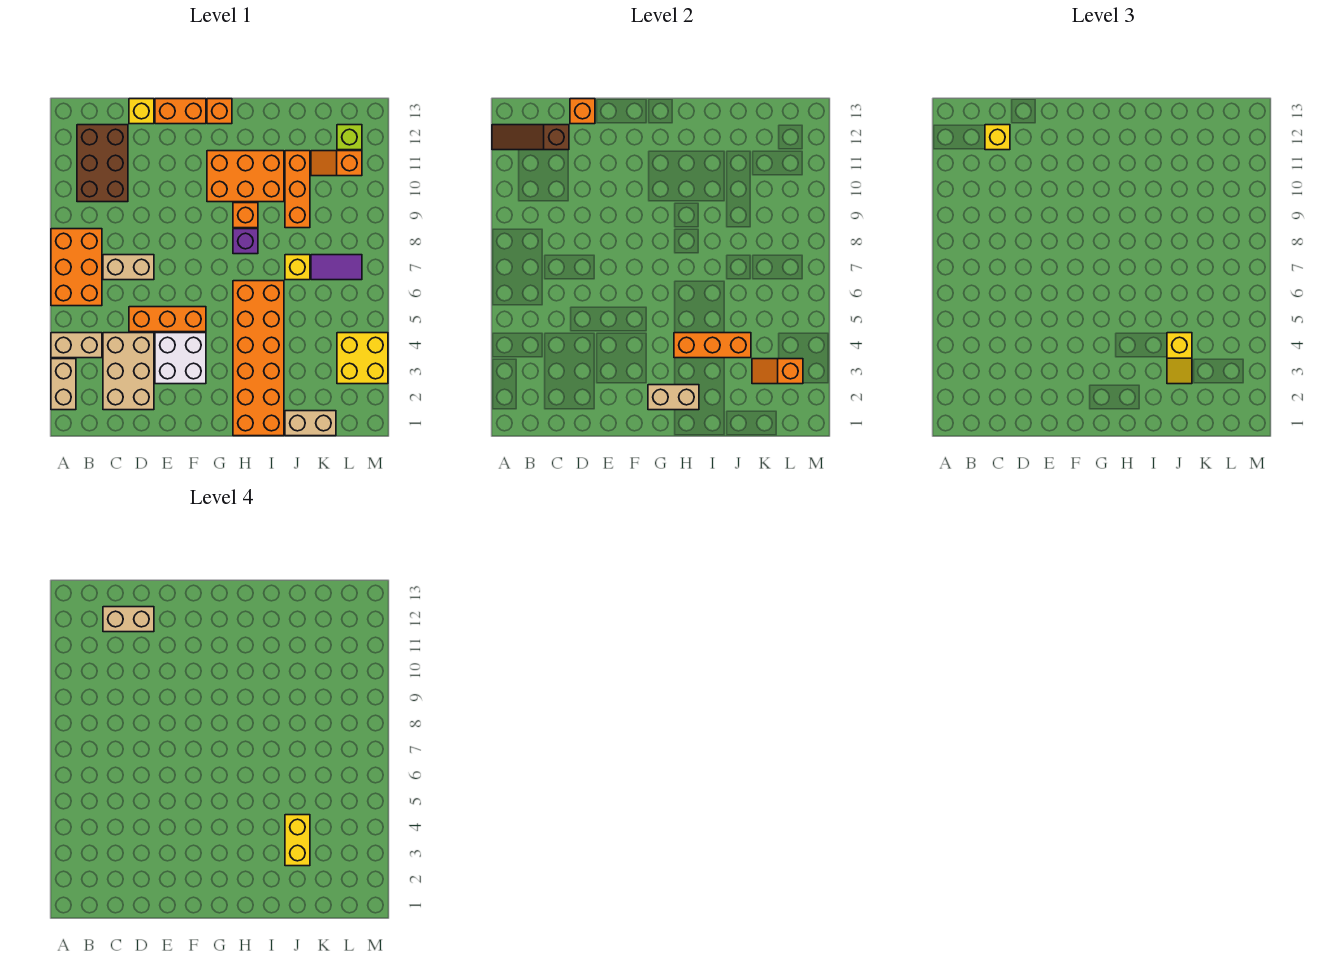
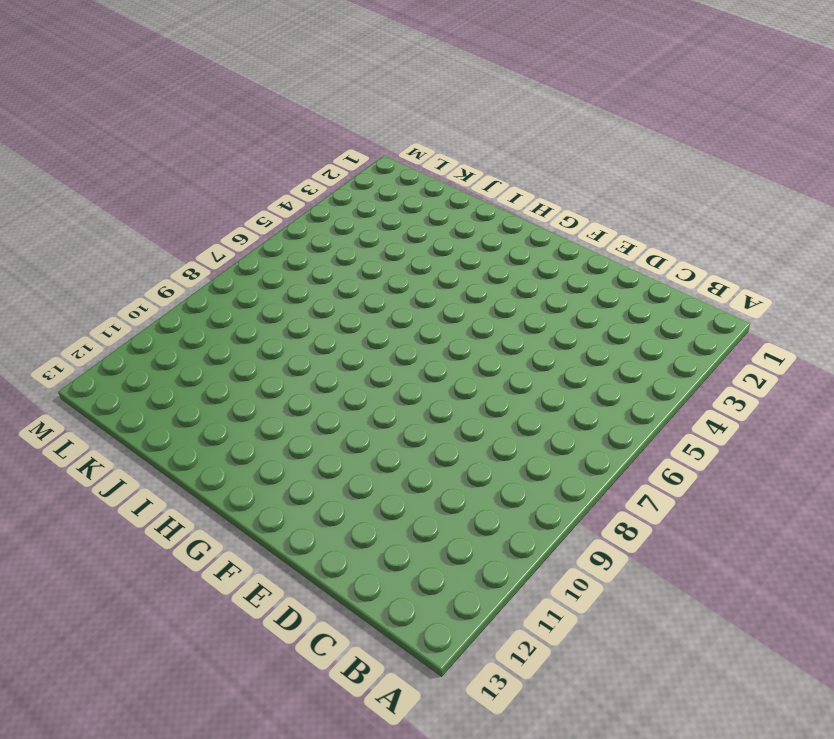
none -> tan brick A2:A3 level 1
none -> tan brick A4:B4 level 1
none -> orange brick A6:B8 level 1
none -> brown brick B10:C12 level 1

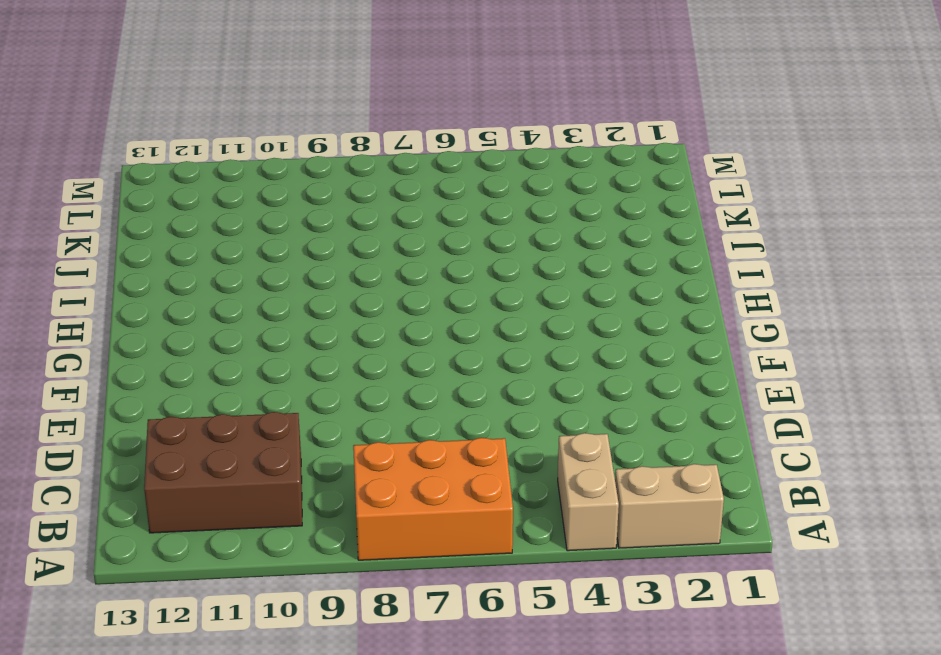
none -> tan brick C2:D4 level 1
none -> tan brick C7:D7 level 1
none -> orange brick D5:F5 level 1
none -> yellow brick D13 level 1

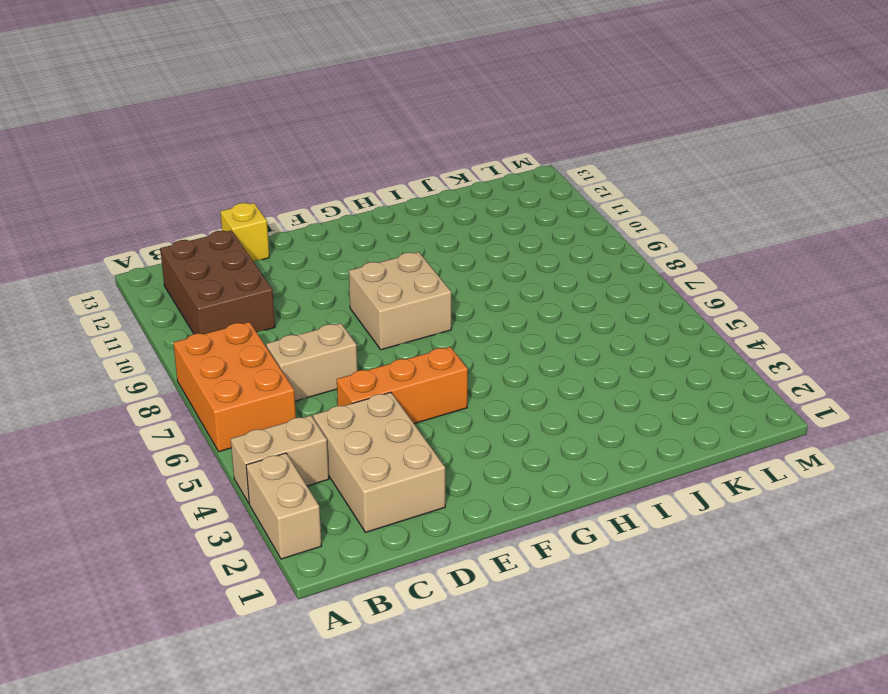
tan brick F8:G9 level 1 -> none
none -> white brick E3:F4 level 1
none -> orange brick E13:F13 level 1
none -> orange brick G10:I11 level 1
none -> orange brick G13 level 1

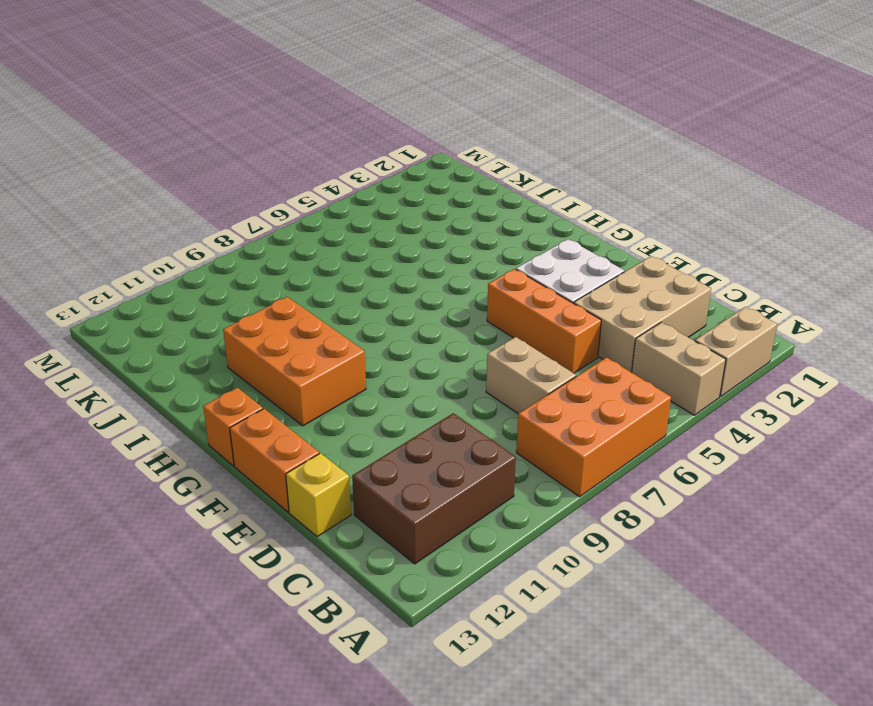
none -> orange brick H1:I6 level 1
none -> purple brick H8 level 1
none -> orange brick H9 level 1
none -> tan brick J1:K1 level 1

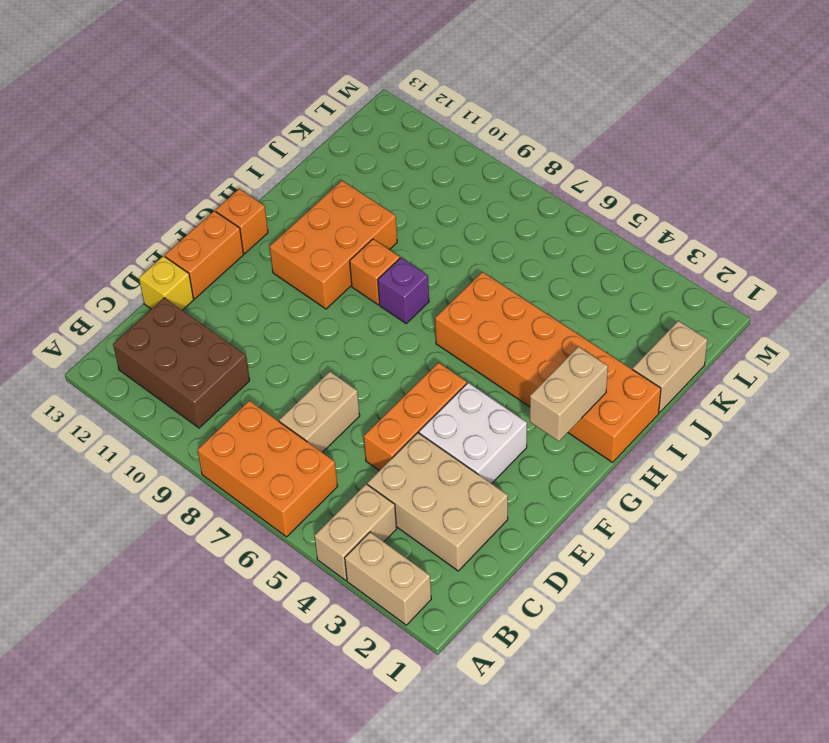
none -> yellow brick J7 level 1
none -> orange brick J9:J11 level 1
none -> purple tile K7:L7 level 1
none -> orange slope K11:L11 level 1 top L

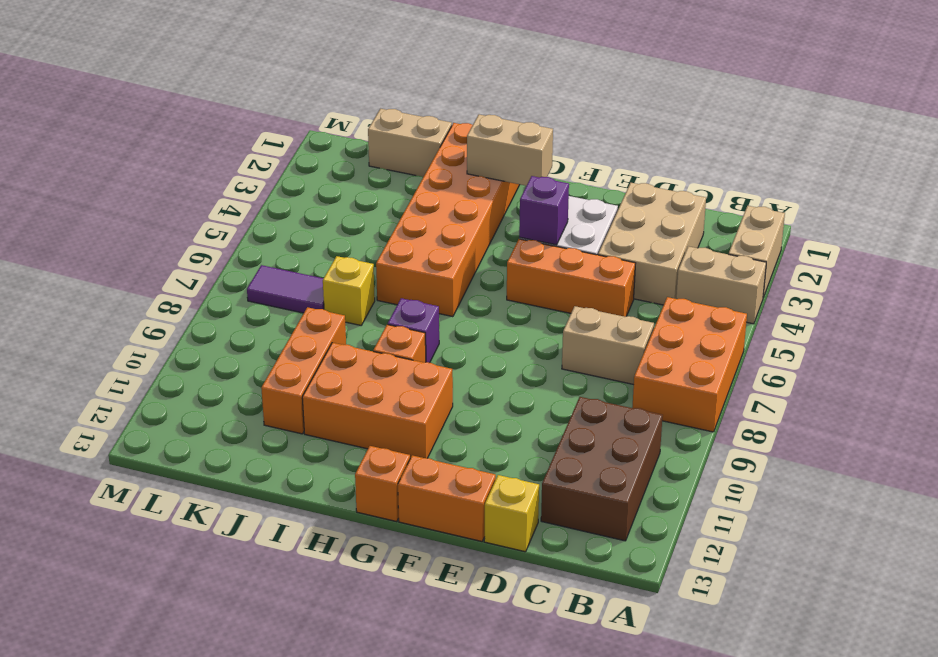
purple brick F4 level 2 -> none
none -> orange slope K11:L11 level 1 top L
none -> yellow brick L3:M4 level 1
none -> lime brick L12 level 1
none -> brown slope A12:C12 level 2 top C

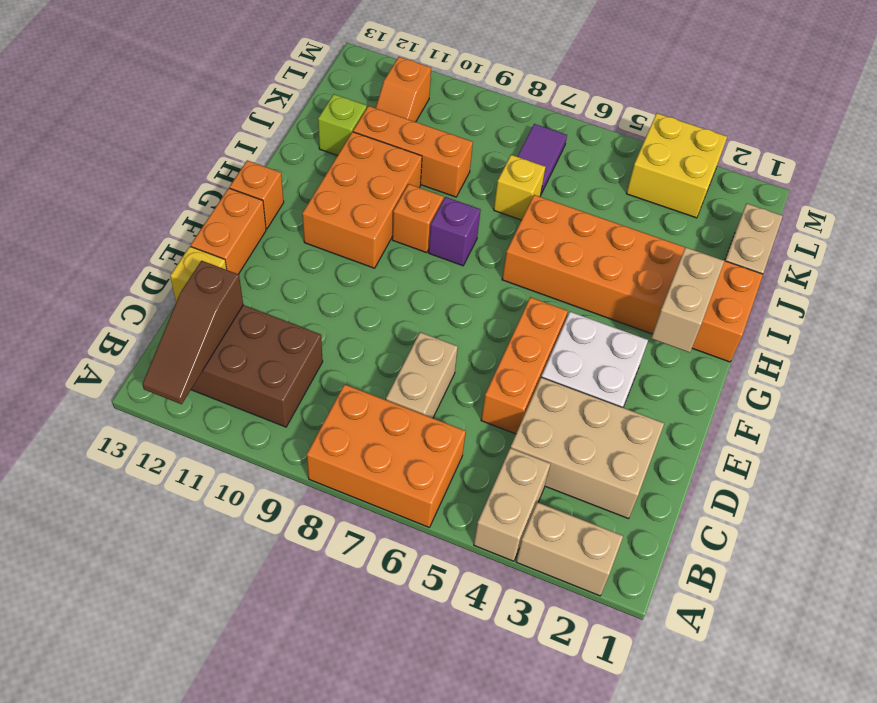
lime brick J12 level 1 -> lime brick L12 level 1
none -> orange brick D13 level 2
none -> orange brick H4:J4 level 2
none -> orange slope K3:L3 level 2 top L
none -> yellow brick C12 level 3

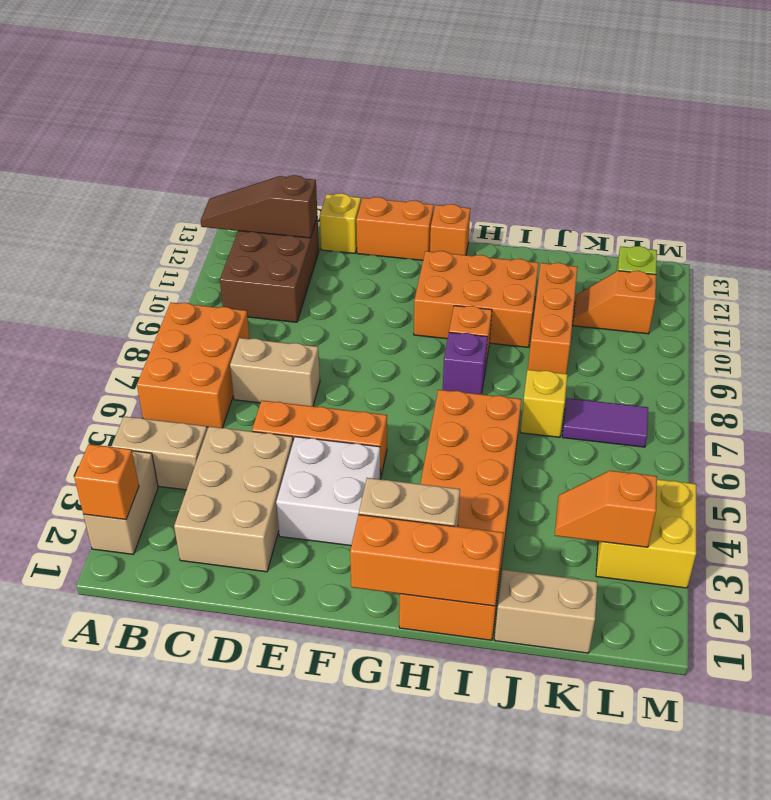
orange brick A2 level 2 -> orange brick D13 level 2
orange brick G1:I1 level 2 -> orange brick H4:J4 level 2
none -> yellow brick C12 level 3
none -> yellow slope J3:J4 level 3 top 4
none -> tan brick C12:D12 level 4
none -> yellow brick J3:J4 level 4

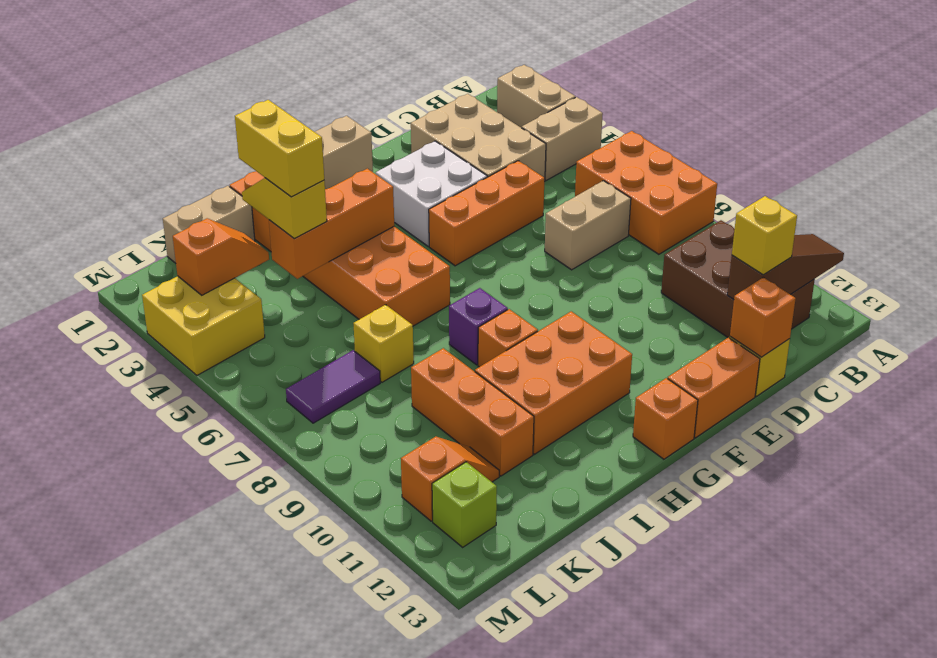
none -> tan brick C12:D12 level 4

